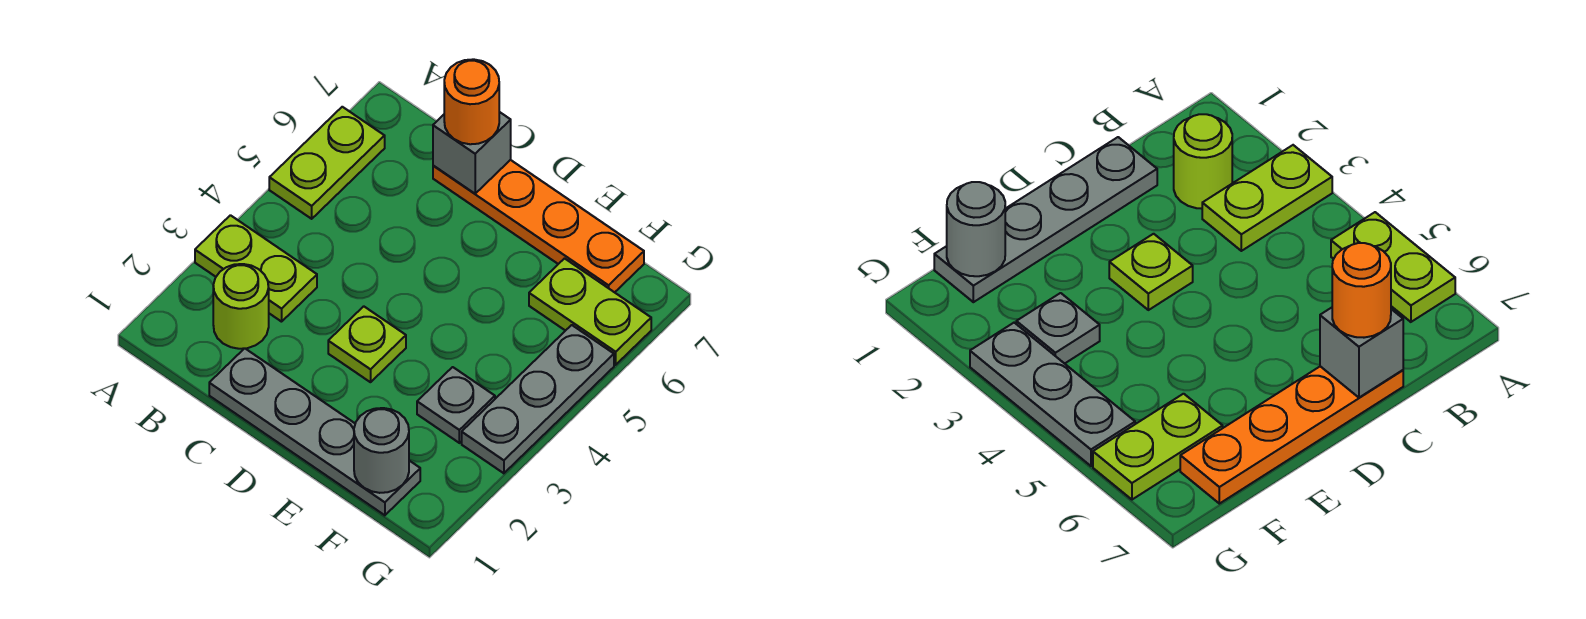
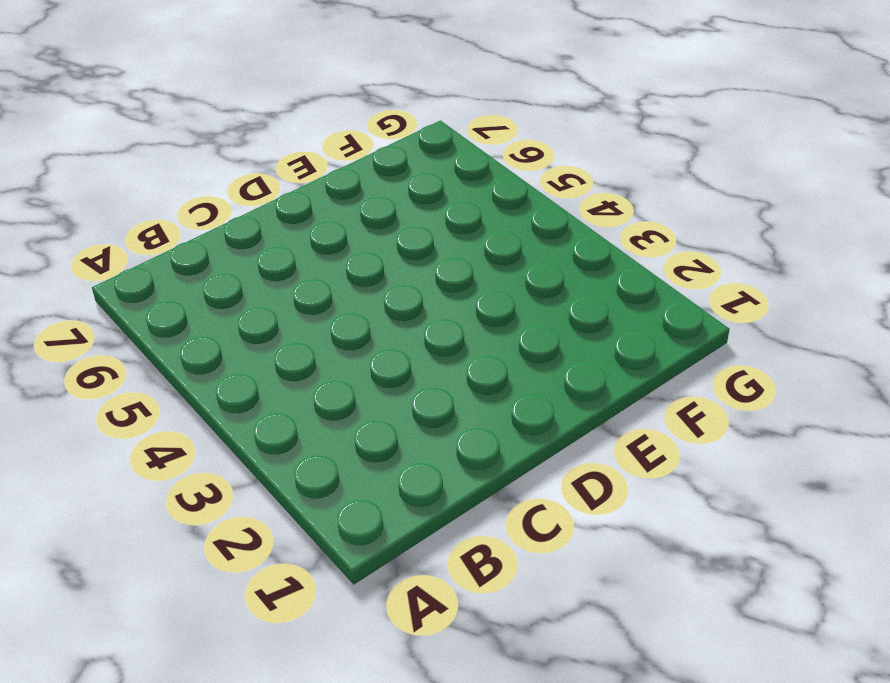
none -> lime plate A3:B3 level 1
none -> lime plate A5:A6 level 1
none -> lime round brick B2 level 1

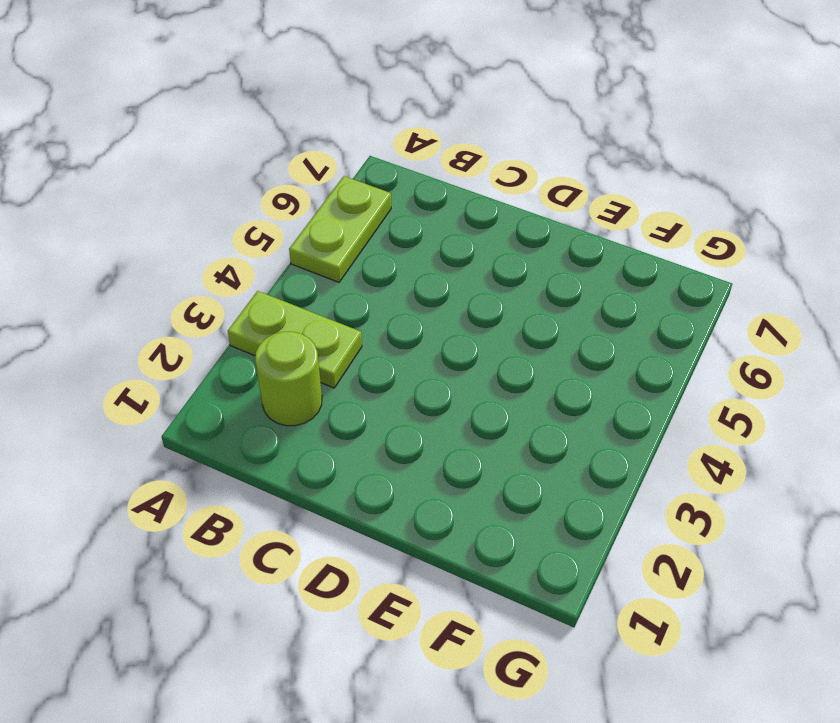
none -> grey plate C1:F1 level 1
none -> orange plate C7:F7 level 1
none -> lime plate D3 level 1

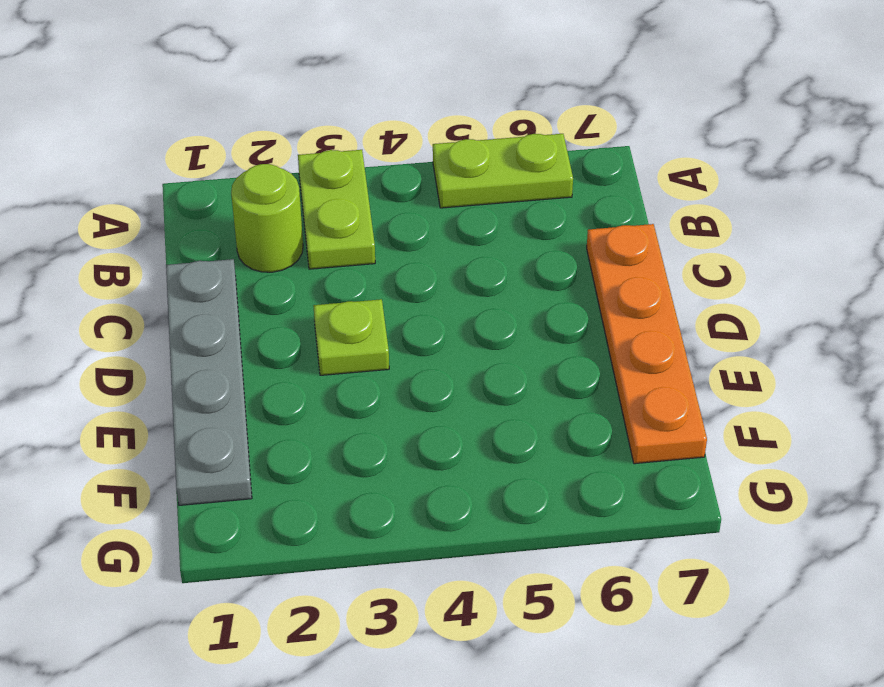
none -> grey plate F3 level 1
none -> lime plate F6:G6 level 1
none -> grey plate G3:G5 level 1

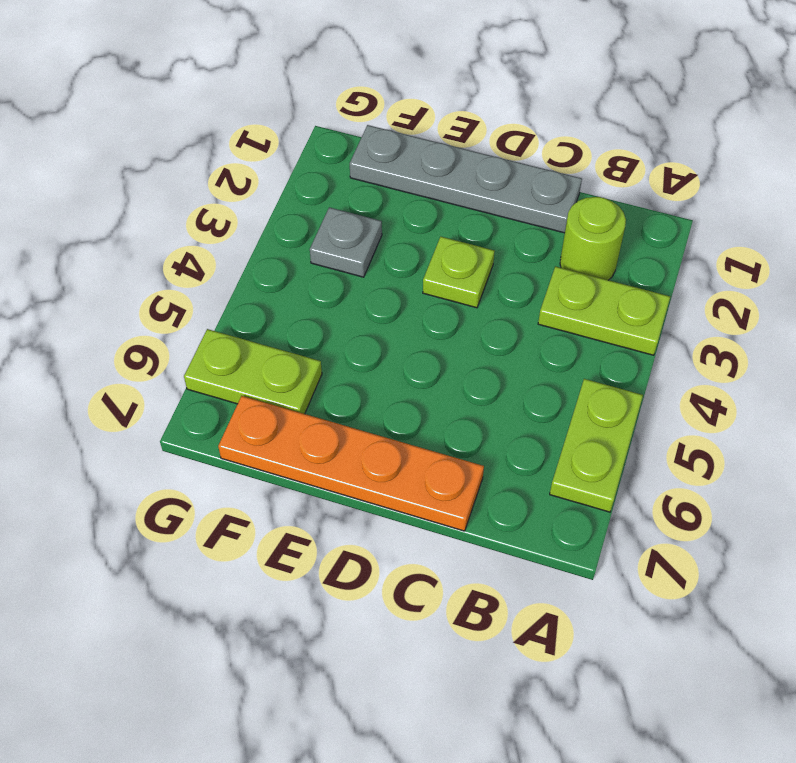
none -> grey plate G3:G5 level 1
none -> grey brick C7 level 2
none -> grey round brick F1 level 2

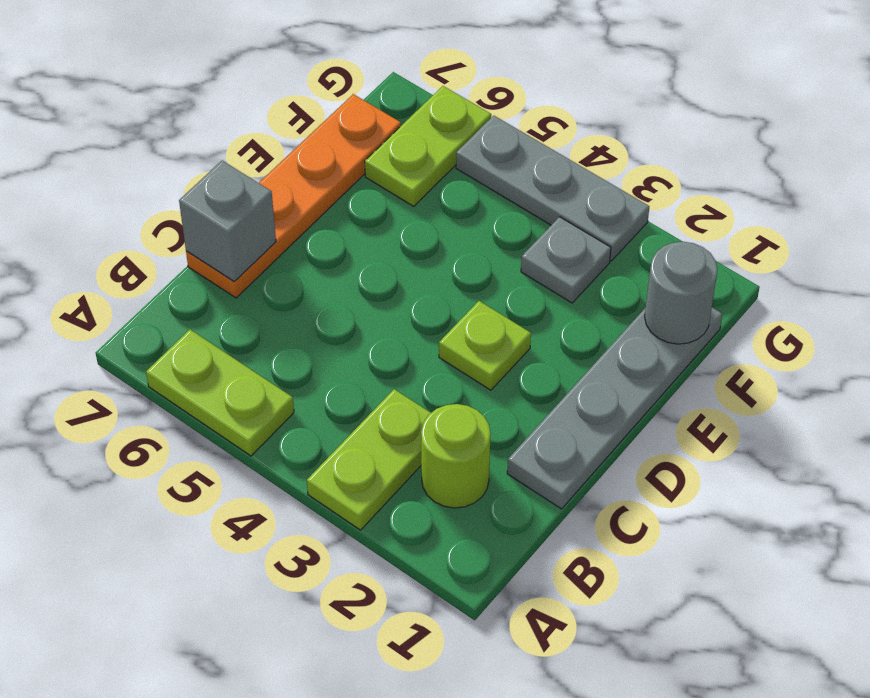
none -> orange round brick C7 level 3

